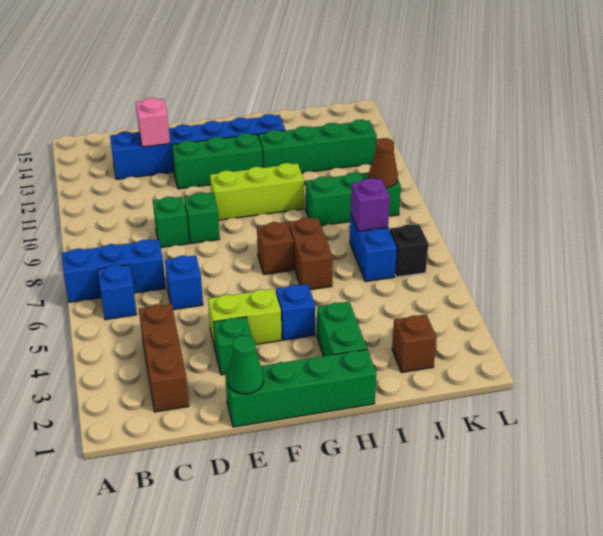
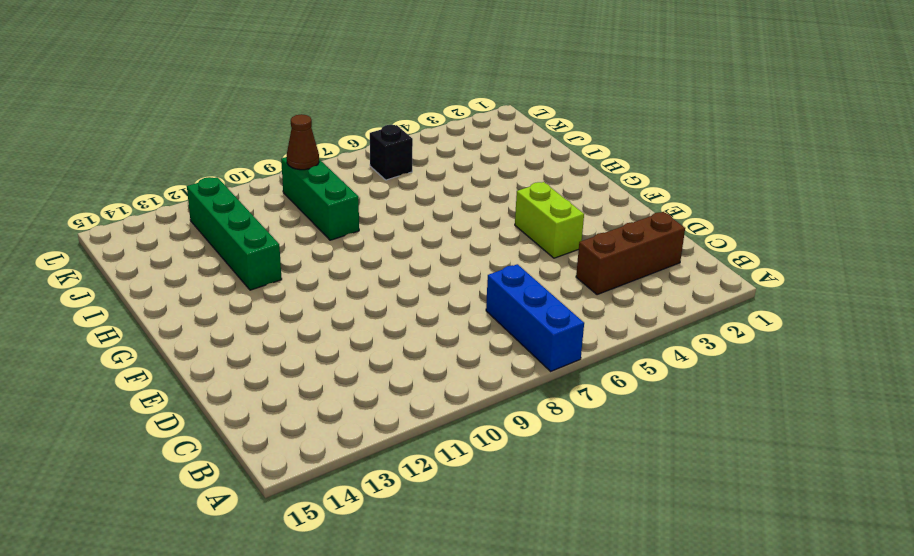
none -> blue brick B6 level 1
none -> blue brick C13:H13 level 1
none -> blue brick D6 level 1

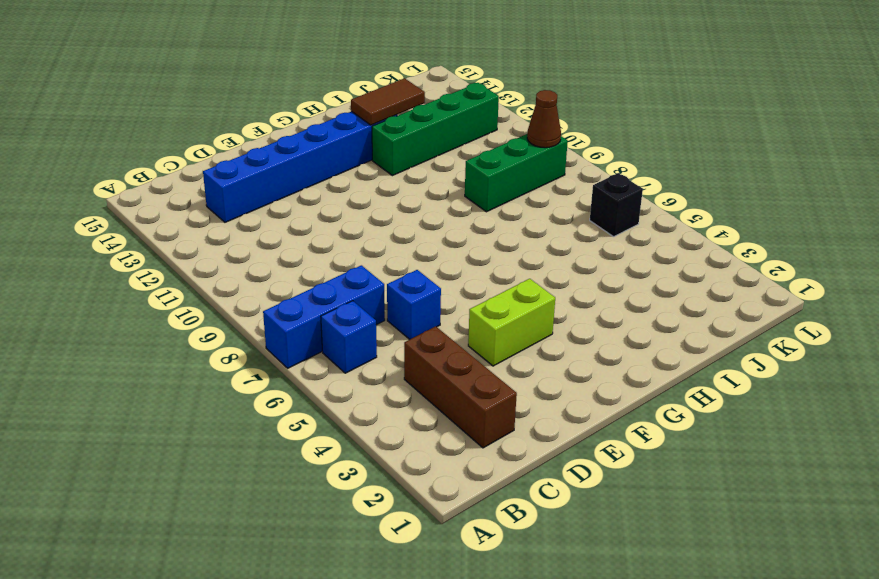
brown tile H13:I13 level 2 -> none
none -> green brick D9 level 1
none -> green brick E1:H1 level 1
none -> green brick E3 level 1

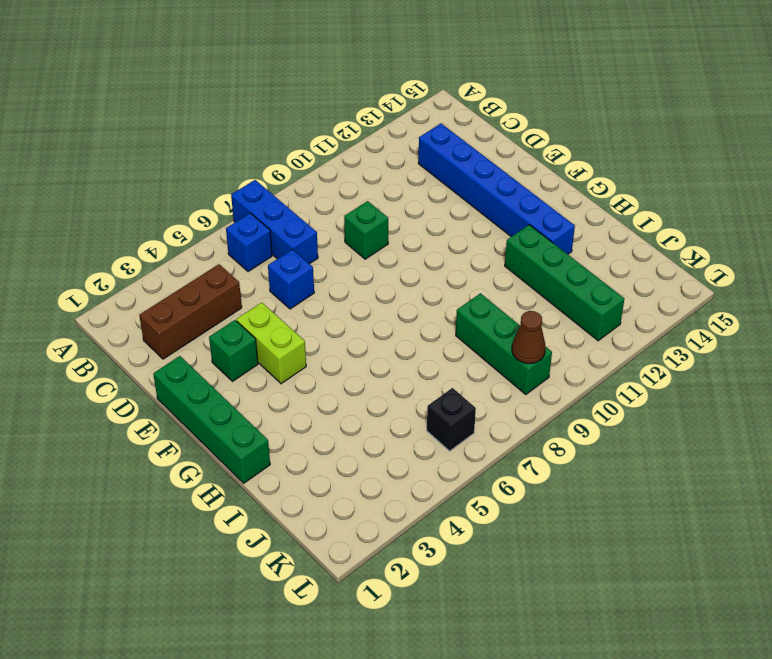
none -> green brick E9 level 1
none -> green brick E12:G12 level 1
none -> lime brick F10:H10 level 1

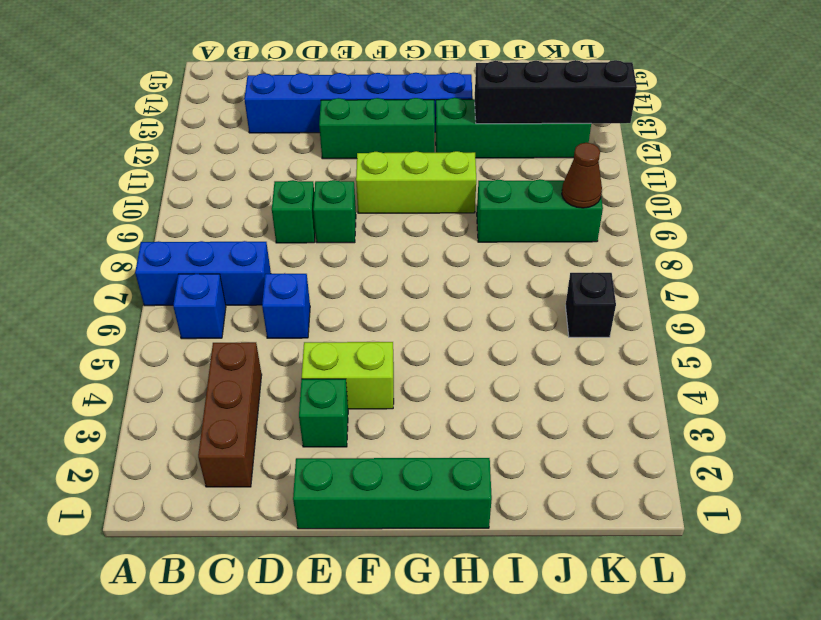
black brick I12:L12 level 2 -> none
none -> blue brick G4 level 1
none -> brown brick G7 level 1
none -> green brick H2:H3 level 1

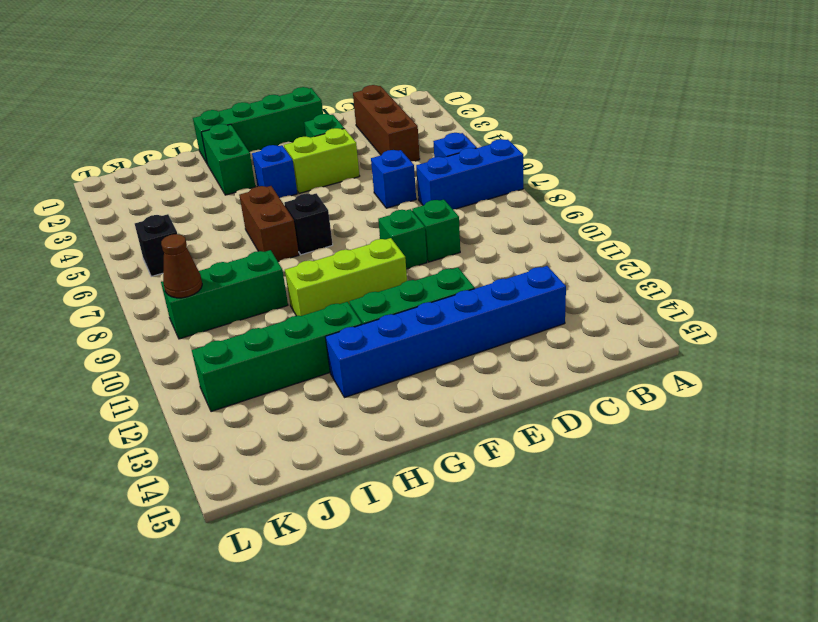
black brick G7 level 1 -> brown brick G7 level 1
none -> brown brick J2 level 1
none -> blue brick J6:J7 level 1
none -> pink brick D13 level 2

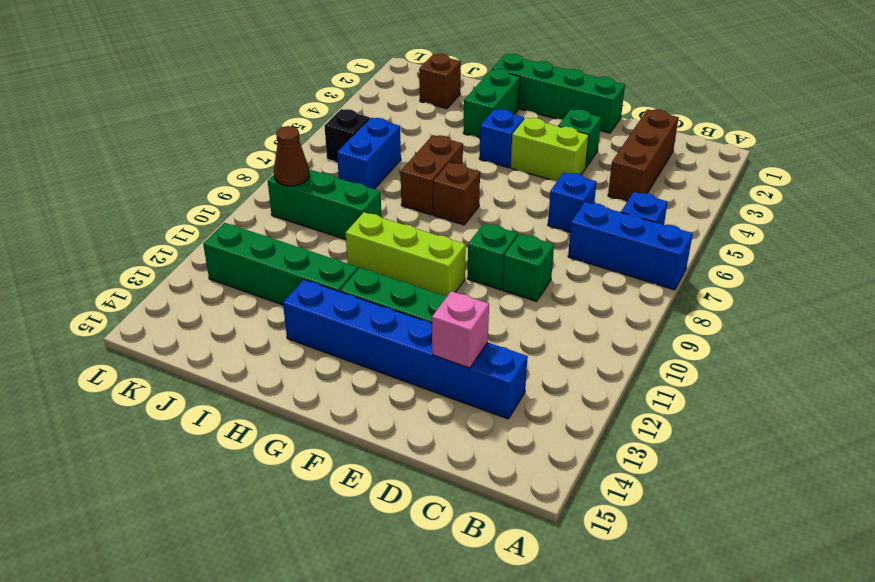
none -> green cone E1 level 2
none -> purple brick J7 level 2

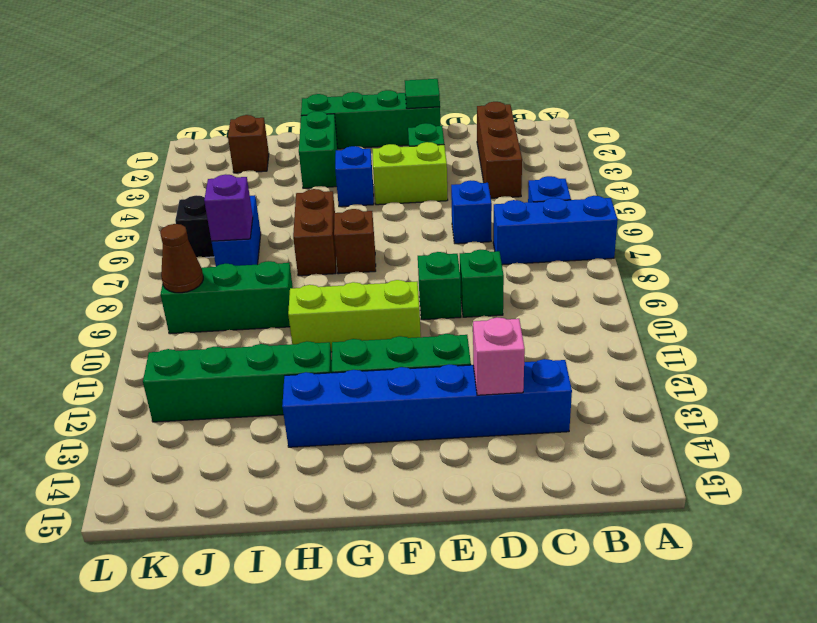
green tile E1 level 2 -> green cone E1 level 2

